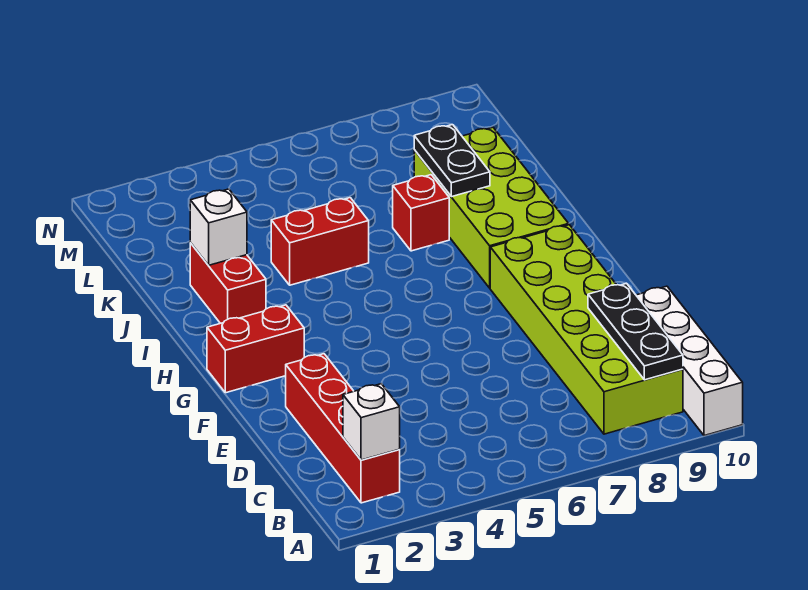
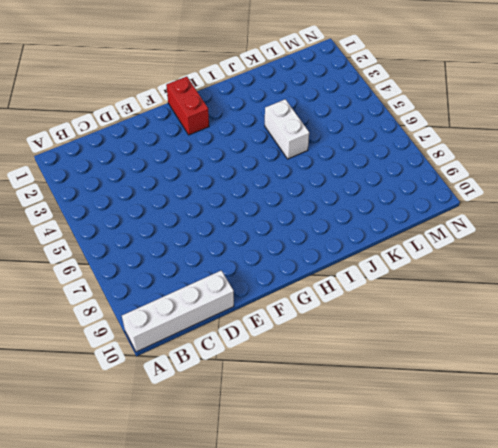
white brick J4:J5 level 1 -> red brick J4:J5 level 1
none -> red brick B2:E2 level 1
none -> lime brick B8:G9 level 1
none -> lime brick H8:K9 level 1

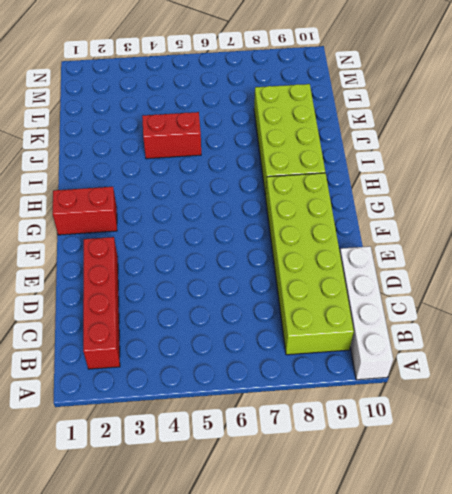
none -> red brick I2:J2 level 1
none -> red brick J7 level 1
none -> white brick B2 level 2

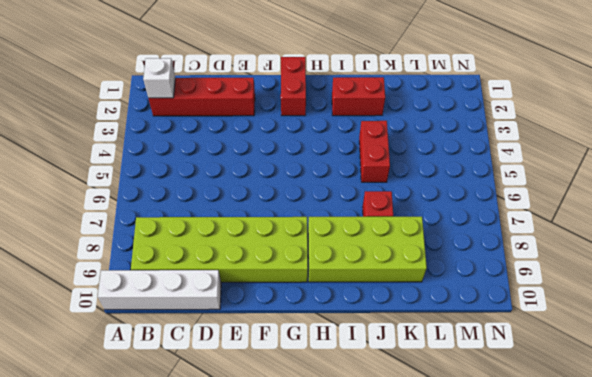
none -> black plate B9:D9 level 2
none -> white brick J2 level 2
none -> black plate J8:K8 level 2

